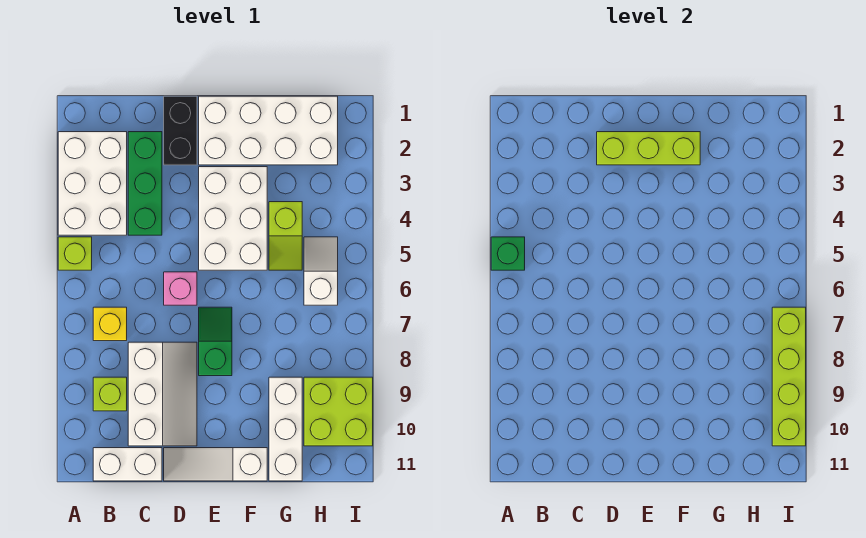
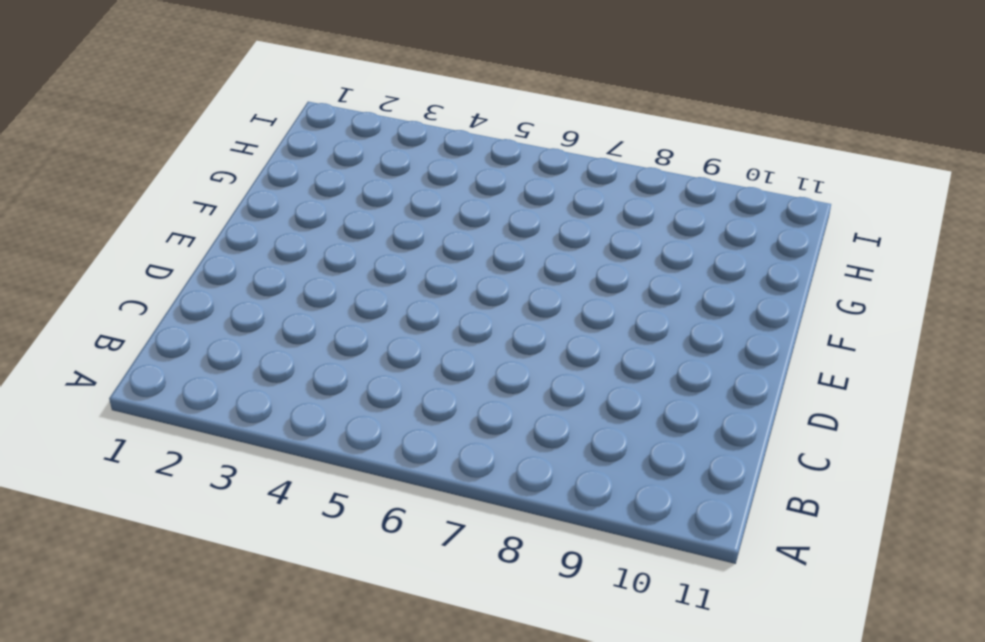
none -> white brick A2:B4 level 1
none -> lime brick A5 level 1
none -> yellow brick B7 level 1

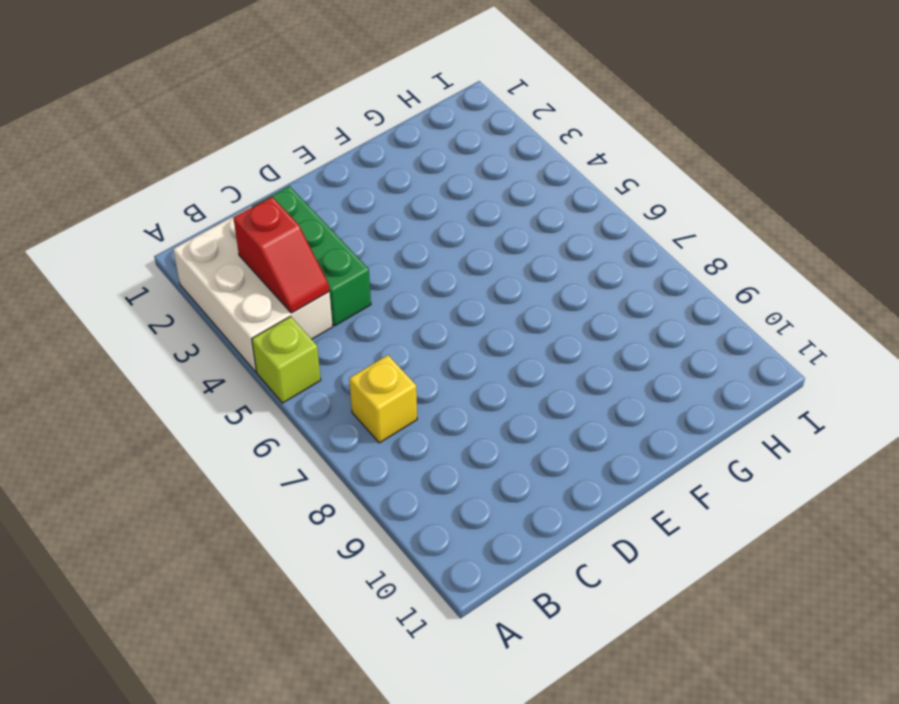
red slope B3:B4 level 2 top 3 -> none
none -> lime brick B9 level 1
none -> white brick B11:C11 level 1
none -> white slope C8:D10 level 1 top C

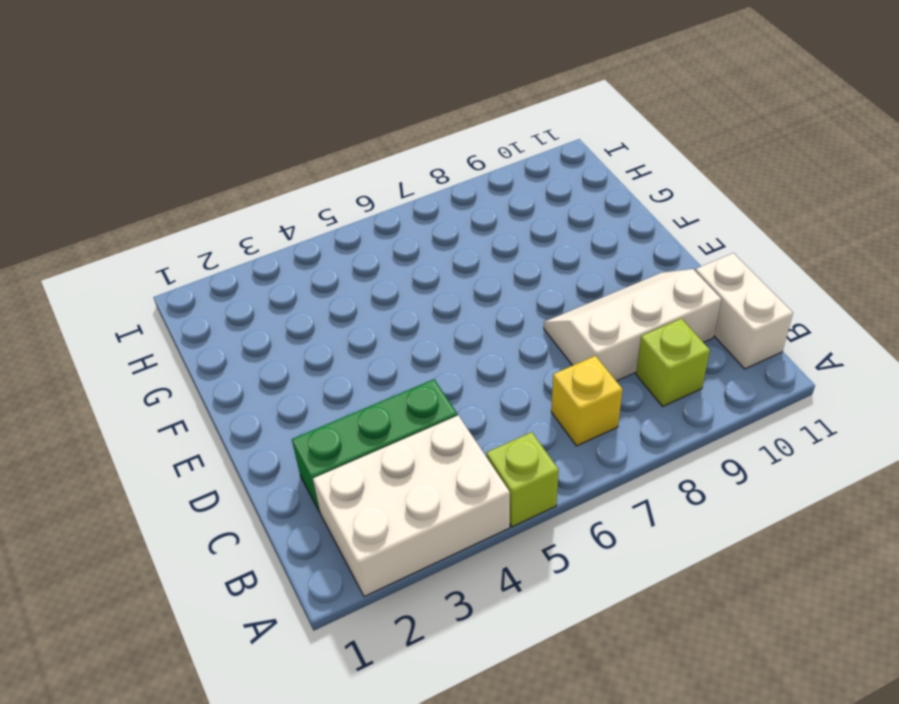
none -> black brick D1:D2 level 1
none -> pink brick D6 level 1
none -> white slope D11:F11 level 1 top F

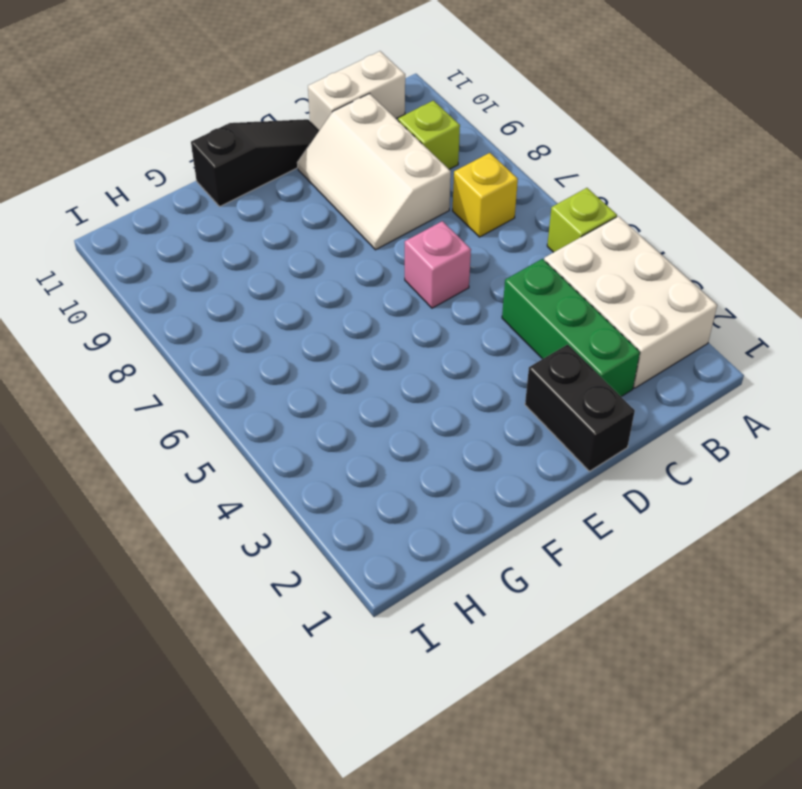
black slope D11:F11 level 1 top F -> white slope D11:F11 level 1 top F
none -> white brick E1:H2 level 1
none -> white brick E3:F5 level 1
none -> green slope E7:E8 level 1 top 8

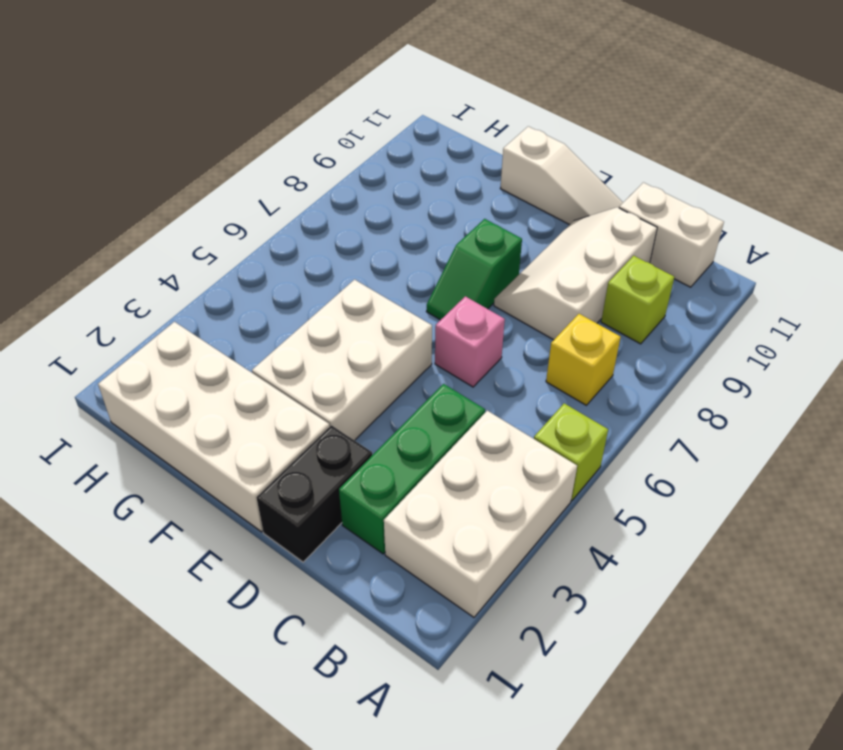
none -> lime slope G4:G5 level 1 top 4
none -> white brick G9:G11 level 1
none -> white slope H5:H6 level 1 top 6

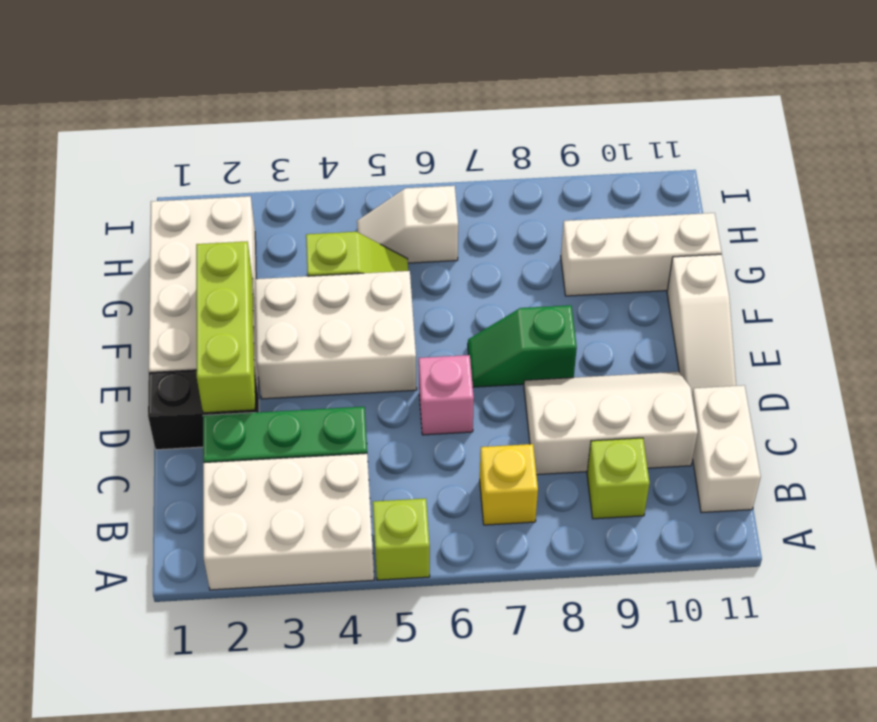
none -> lime brick H9:I10 level 1
none -> green brick A5 level 2
none -> lime brick I7:I10 level 2

